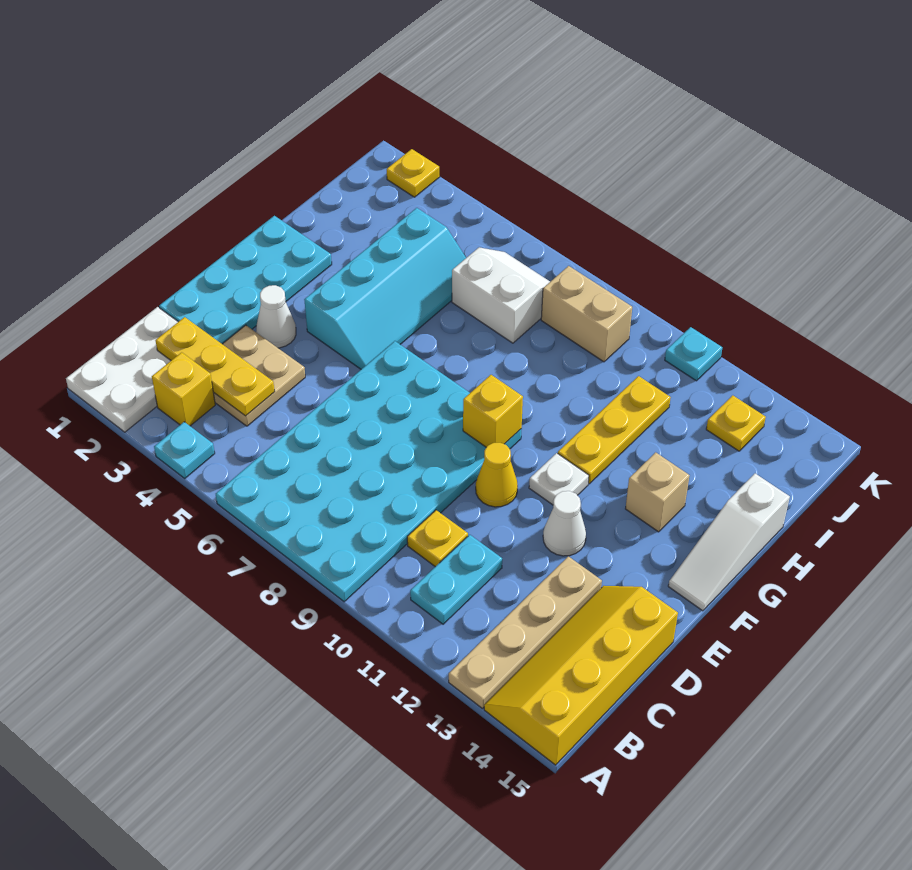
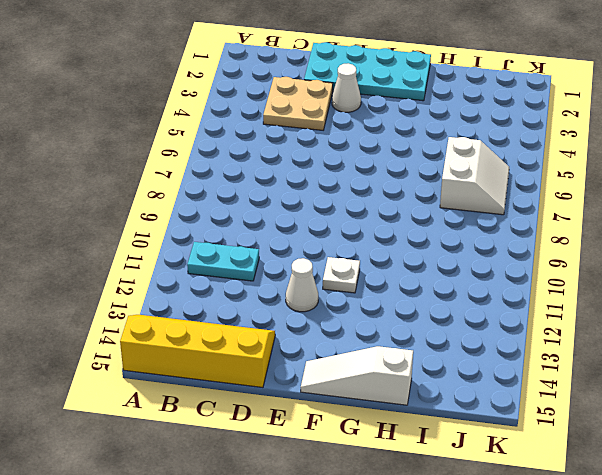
none -> white plate A1:C2 level 1
none -> cyan plate A4 level 1
none -> cyan plate A6:F9 level 1

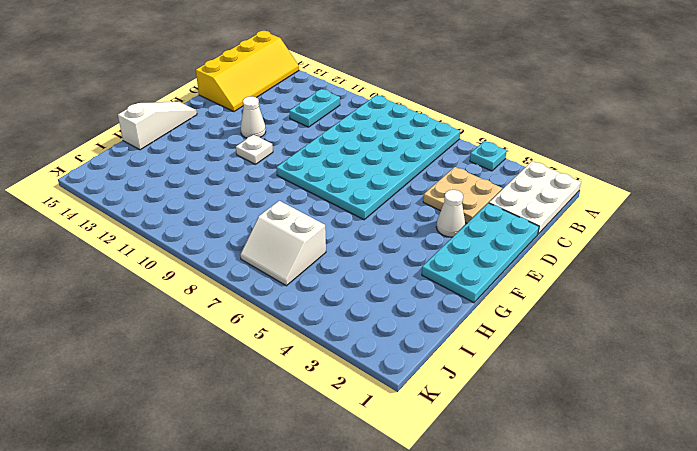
none -> tan plate A13:D13 level 1
none -> yellow brick B3 level 1
none -> yellow plate C10 level 1

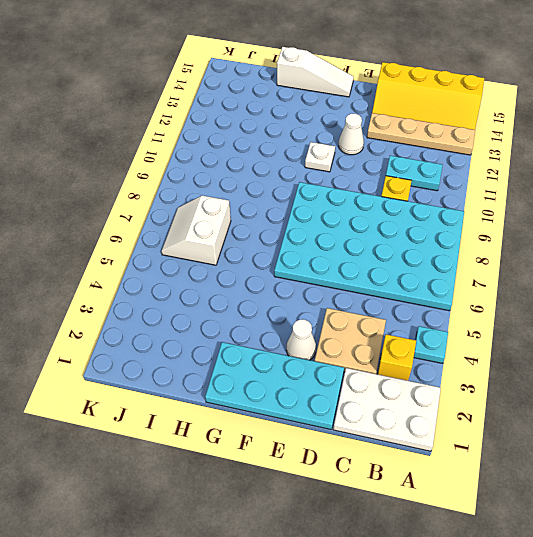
none -> yellow cone E10 level 1
none -> cyan slope F4:I5 level 1 top 4
none -> yellow plate G11:I11 level 1

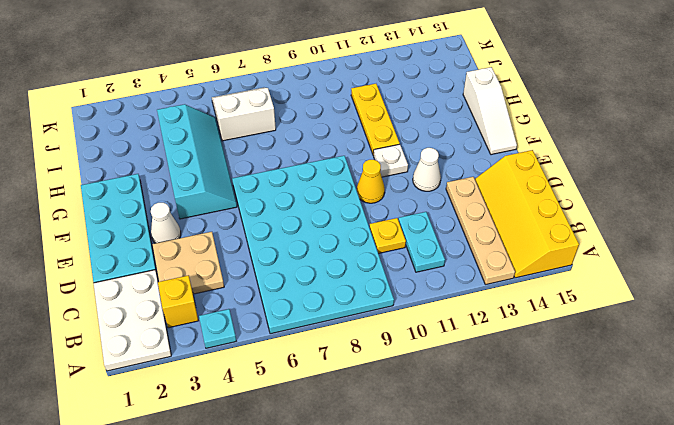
none -> tan brick G13 level 1
none -> tan brick J8:J9 level 1
none -> yellow plate J13 level 1

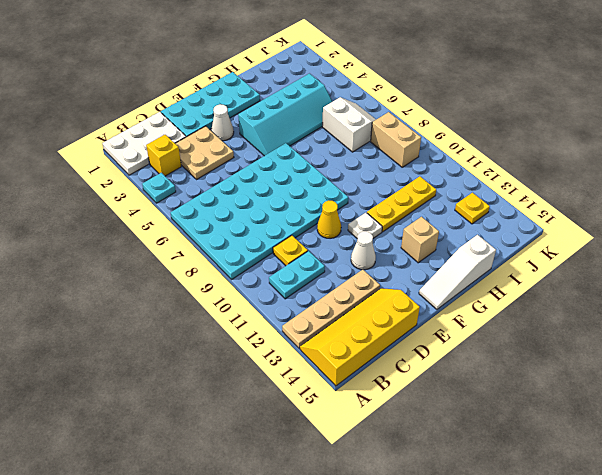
none -> yellow plate K2 level 1
none -> cyan plate K11 level 1
none -> yellow plate C2:C4 level 2

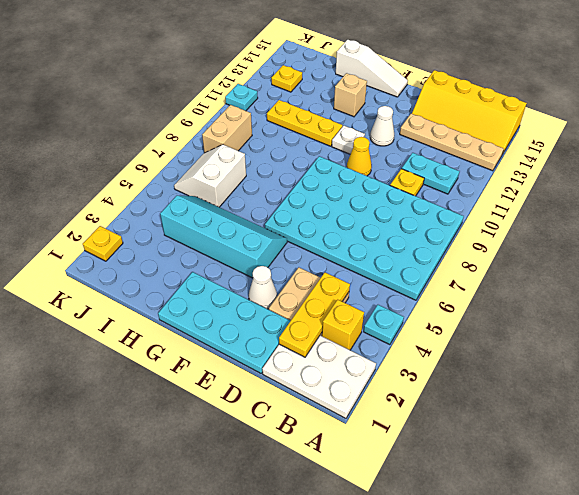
none -> yellow brick F9 level 2

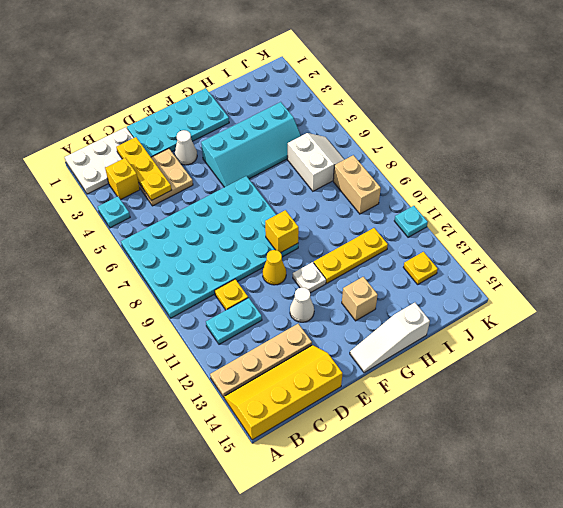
none -> yellow plate K2 level 1

